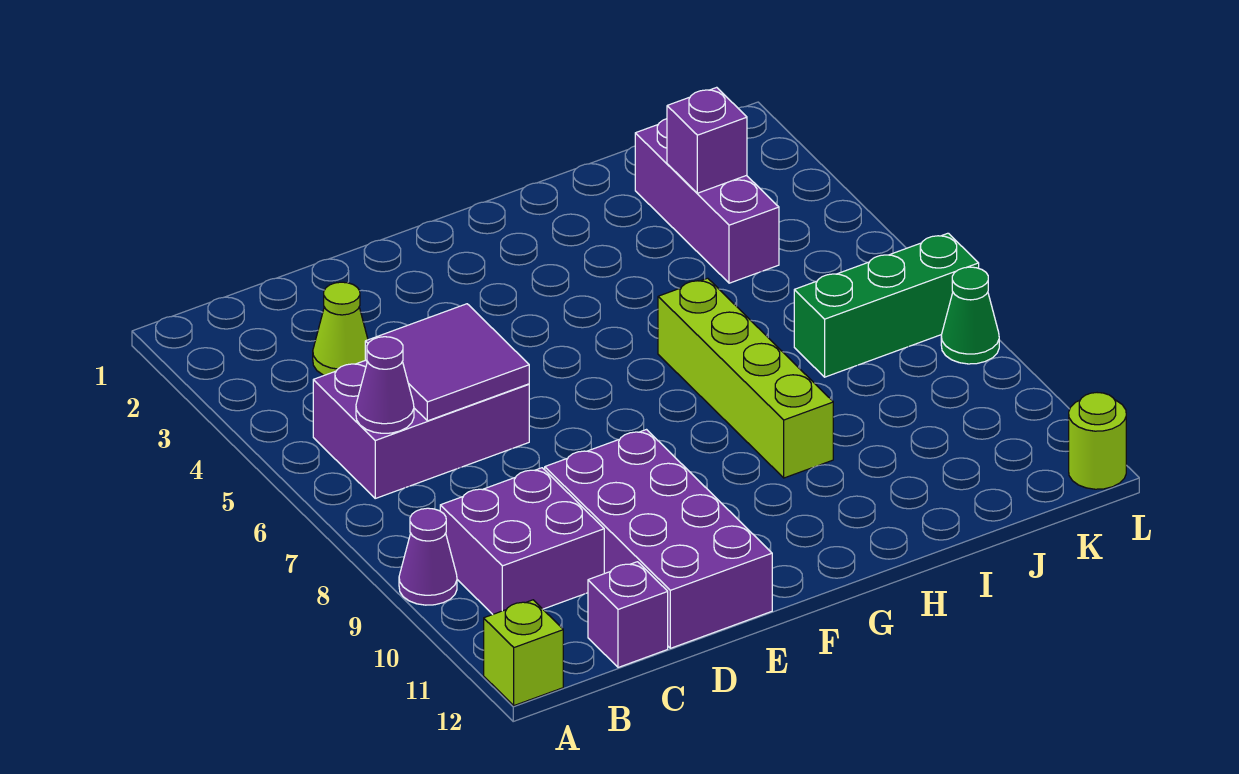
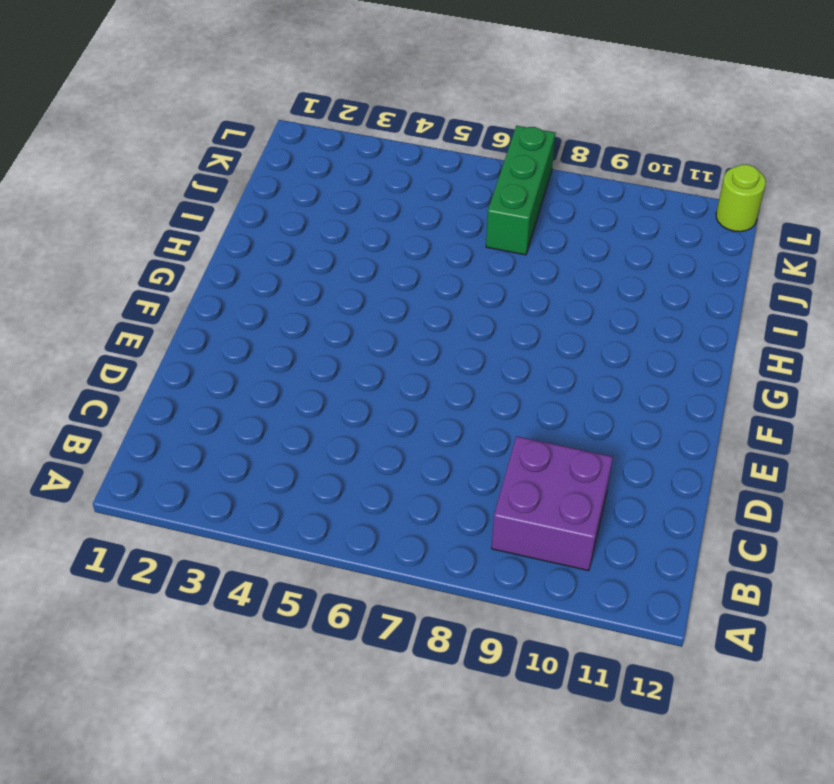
none -> purple cone A9 level 1
none -> lime brick A12 level 1
none -> purple brick B5:D6 level 1

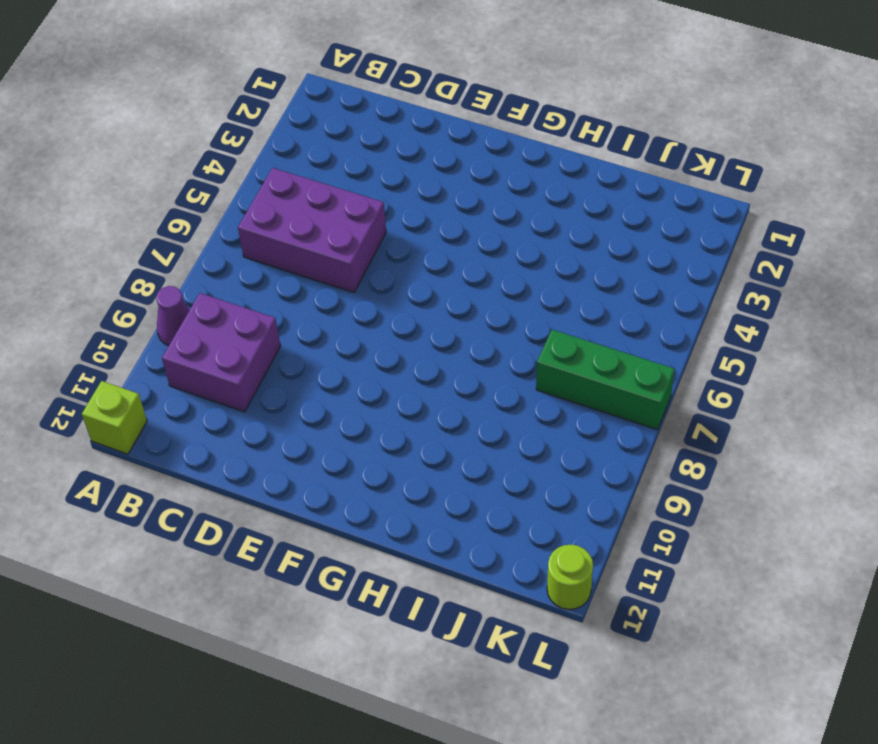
none -> lime cone C3 level 1
none -> purple brick C12 level 1
none -> purple brick D9:E12 level 1

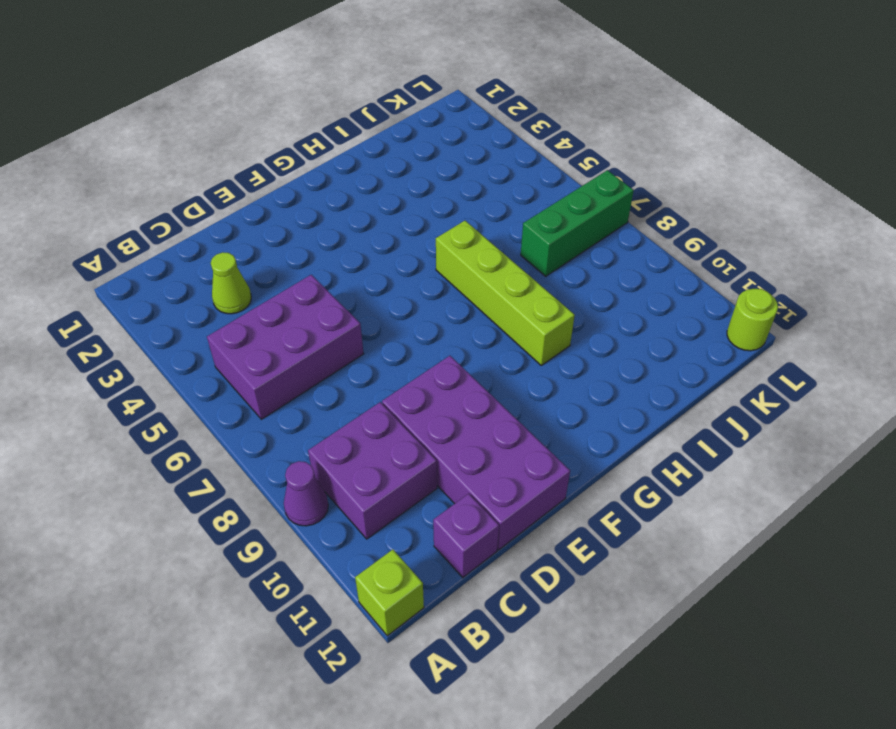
none -> purple brick J2:J4 level 1
none -> green cone L8 level 1
none -> purple cone B6 level 2

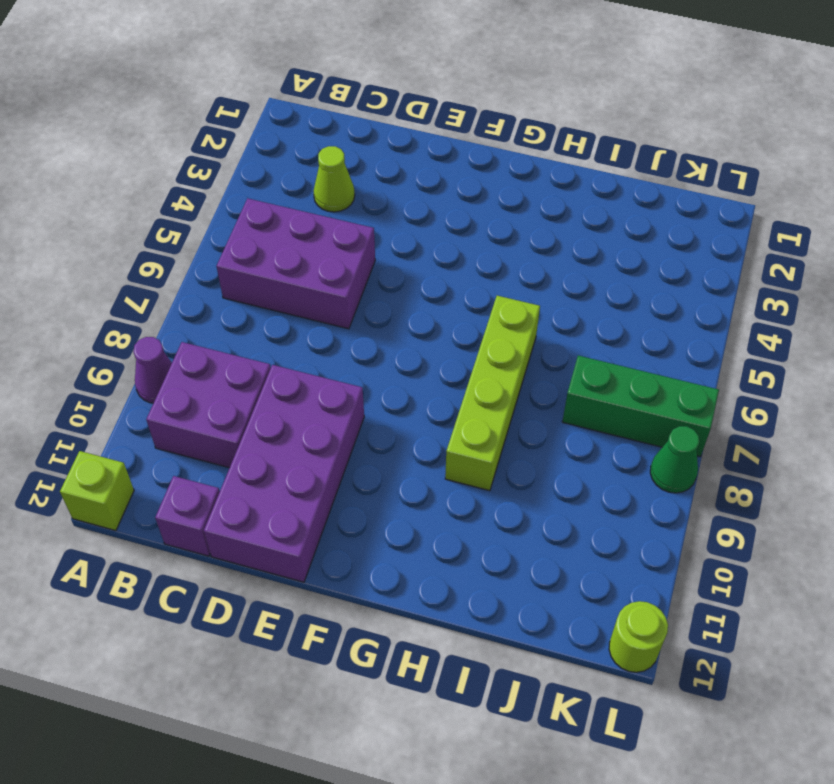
none -> purple brick J2:J4 level 1
none -> purple cone B6 level 2
none -> purple tile C5:D6 level 2

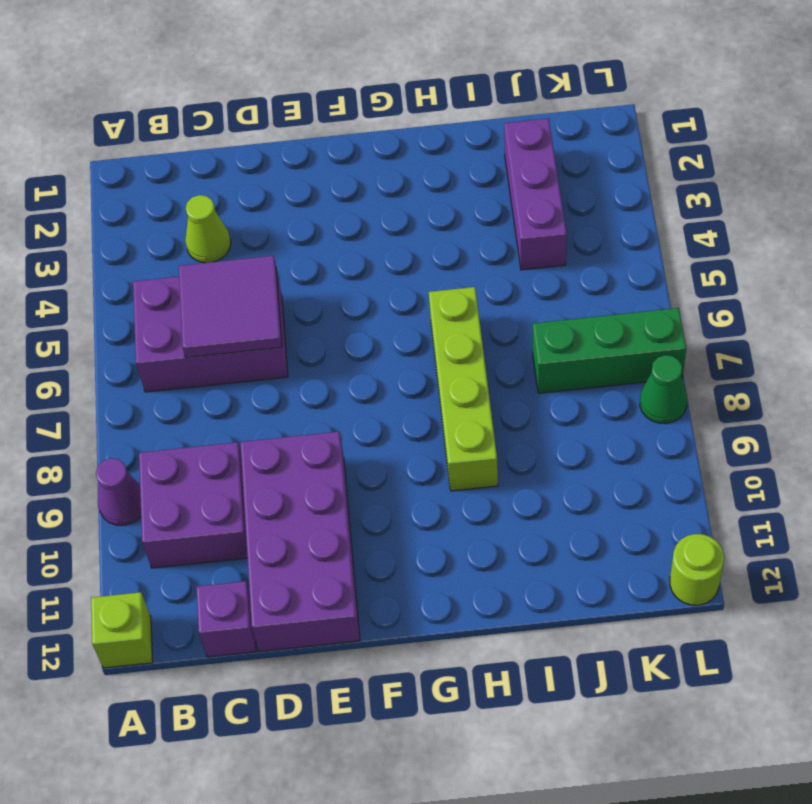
none -> purple cone B6 level 2
none -> purple brick J3 level 2

